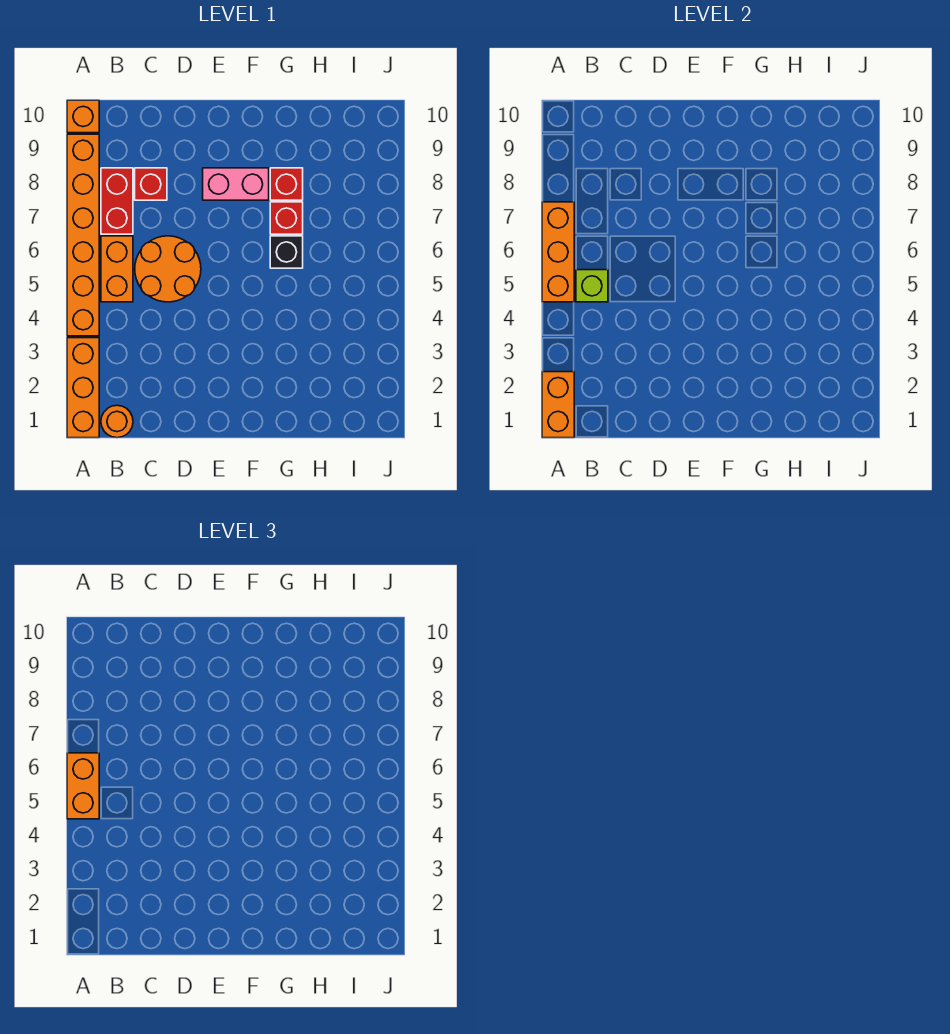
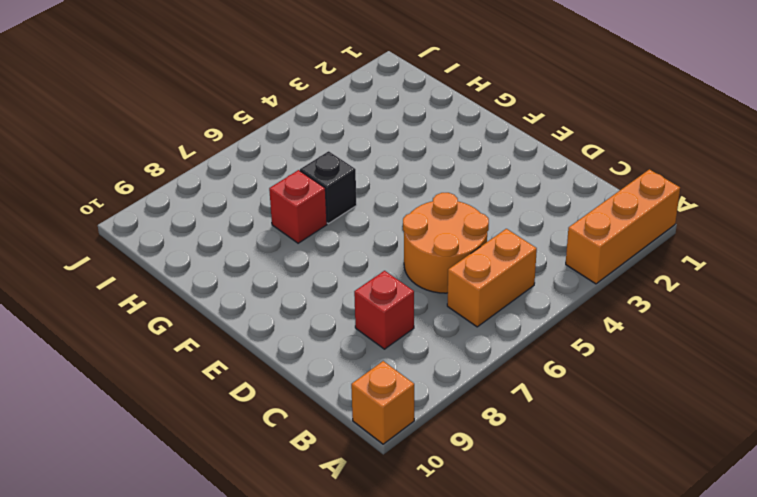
none -> orange brick A4:A9 level 1
none -> orange round brick B1 level 1
none -> red brick B7:B8 level 1

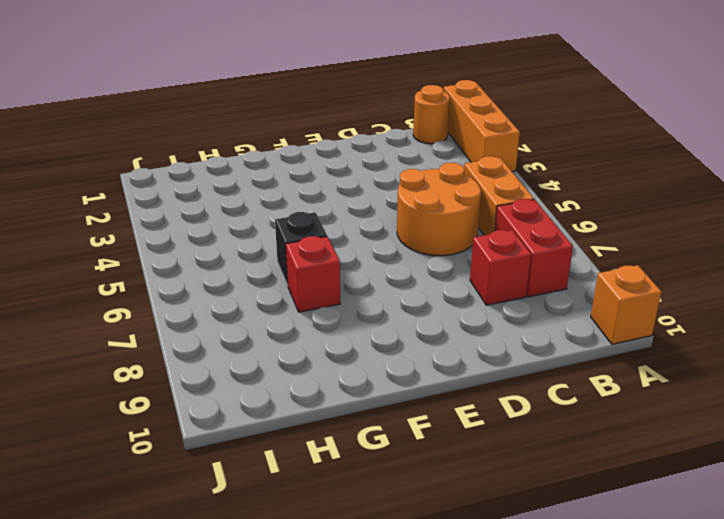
none -> orange brick A4:A9 level 1
none -> pink brick E8:F8 level 1
none -> red brick G8 level 1

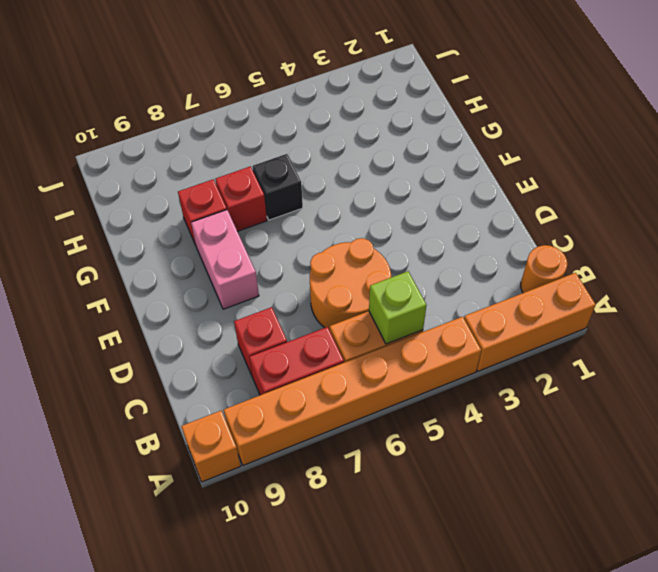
none -> orange brick A1:A2 level 2
none -> orange brick A5:A7 level 2
none -> orange brick A5:A6 level 3

